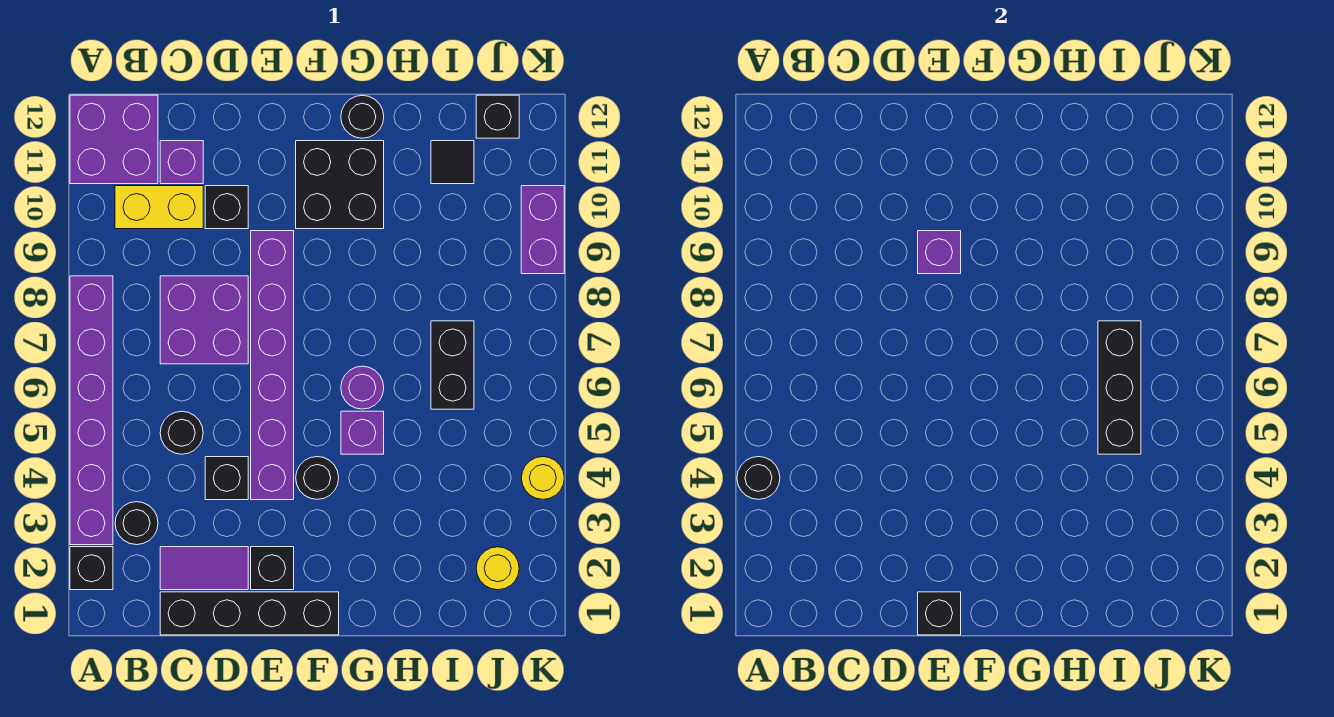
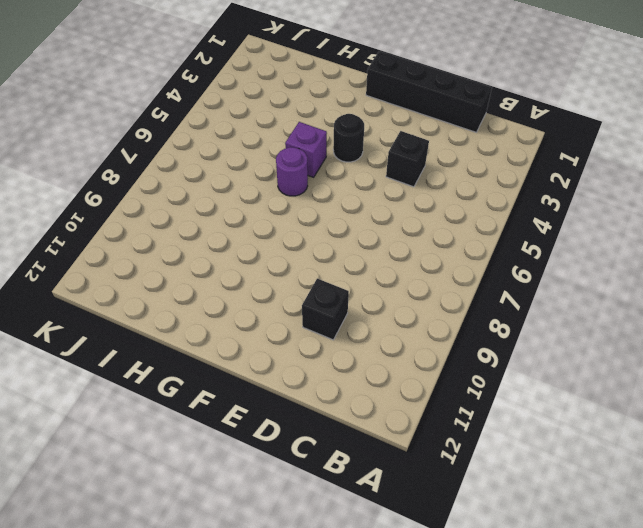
none -> black brick A2 level 1
none -> purple brick A3:A8 level 1
none -> purple brick A11:B12 level 1

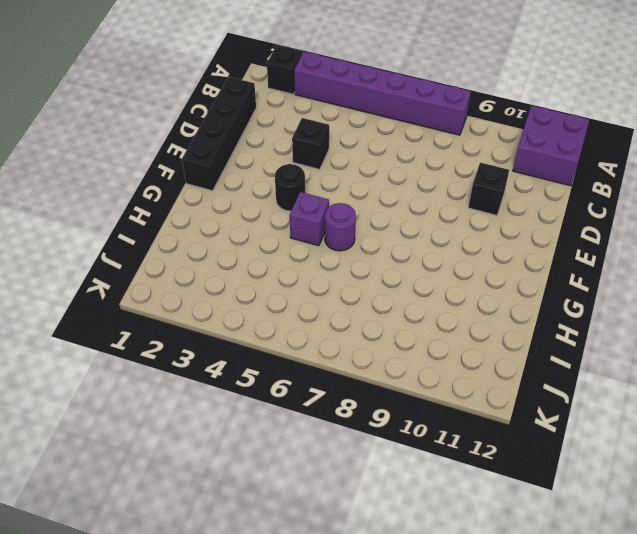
none -> black round brick B3 level 1
none -> yellow brick B10:C10 level 1
none -> purple tile C2:D2 level 1

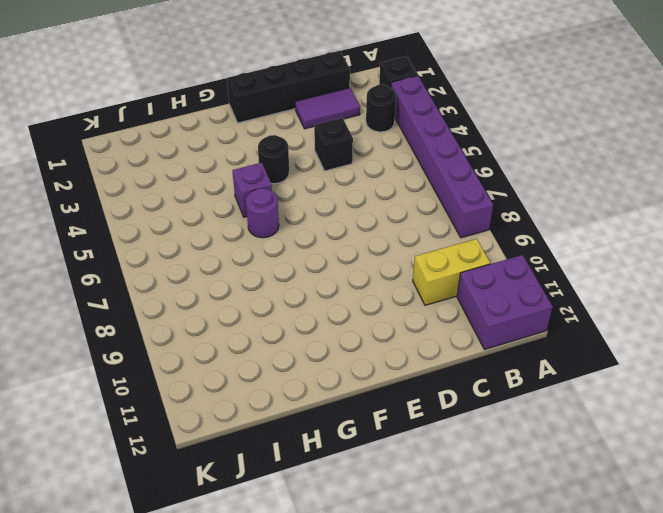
none -> black round brick C5 level 1
none -> purple brick C7:D8 level 1
none -> purple brick C11 level 1

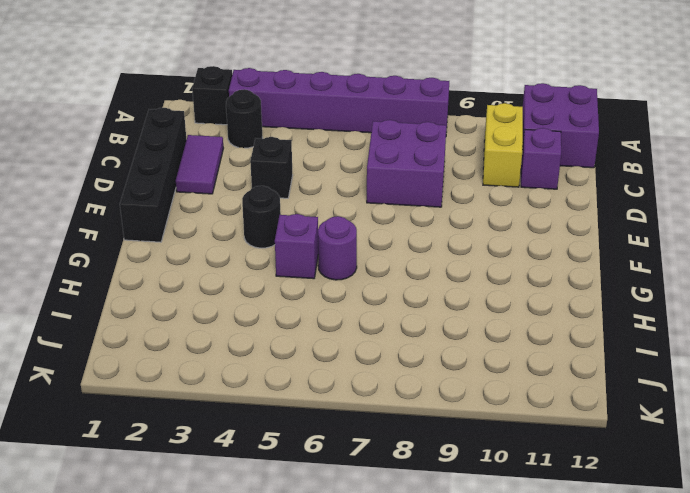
none -> black round brick C5 level 1
none -> black brick D10 level 1
none -> black brick E2 level 1

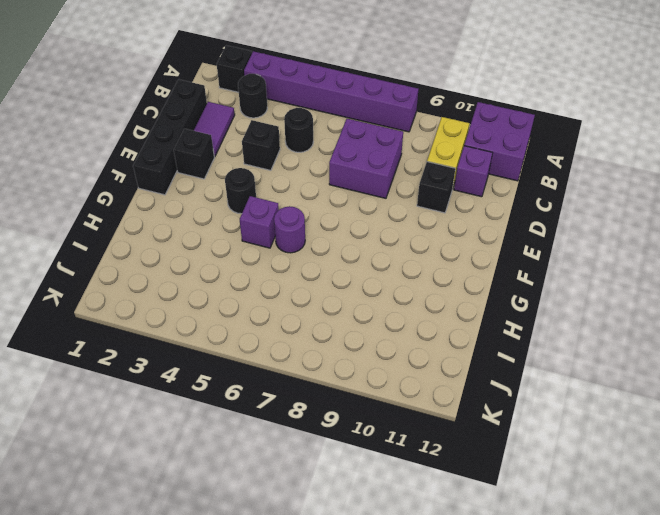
none -> purple brick E4:E9 level 1
none -> black brick F10:G11 level 1
none -> black round brick G12 level 1

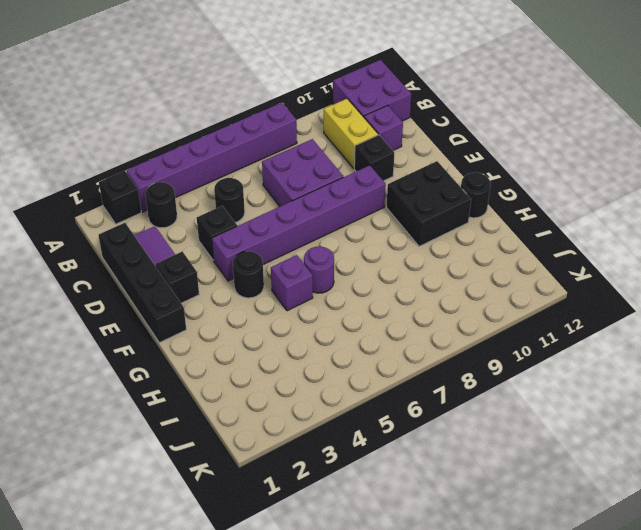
none -> black brick I6:I7 level 1
none -> black tile I11 level 1
none -> yellow round brick J2 level 1

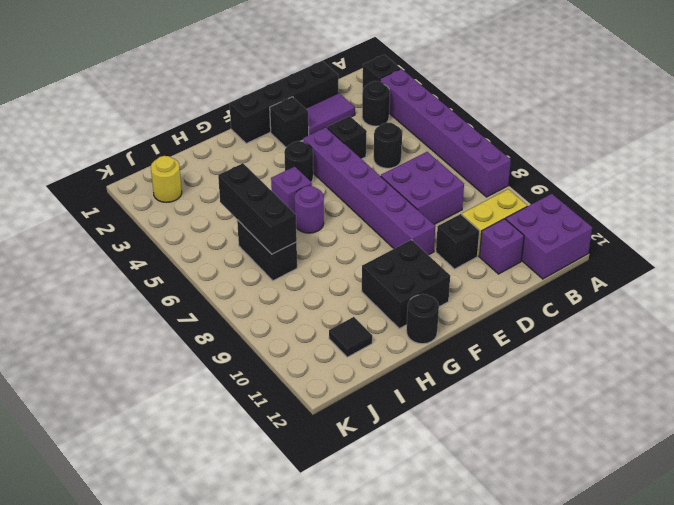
none -> black brick J12 level 1
none -> yellow round brick K4 level 1
none -> purple brick K9:K10 level 1

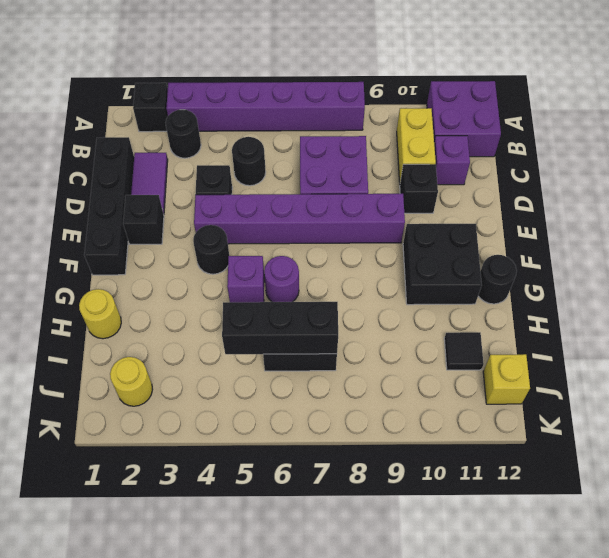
yellow round brick H1 level 1 -> yellow round brick K4 level 1
yellow brick J12 level 1 -> black brick J12 level 1
none -> purple brick K9:K10 level 1
none -> black round brick A4 level 2
none -> black brick E1 level 2

